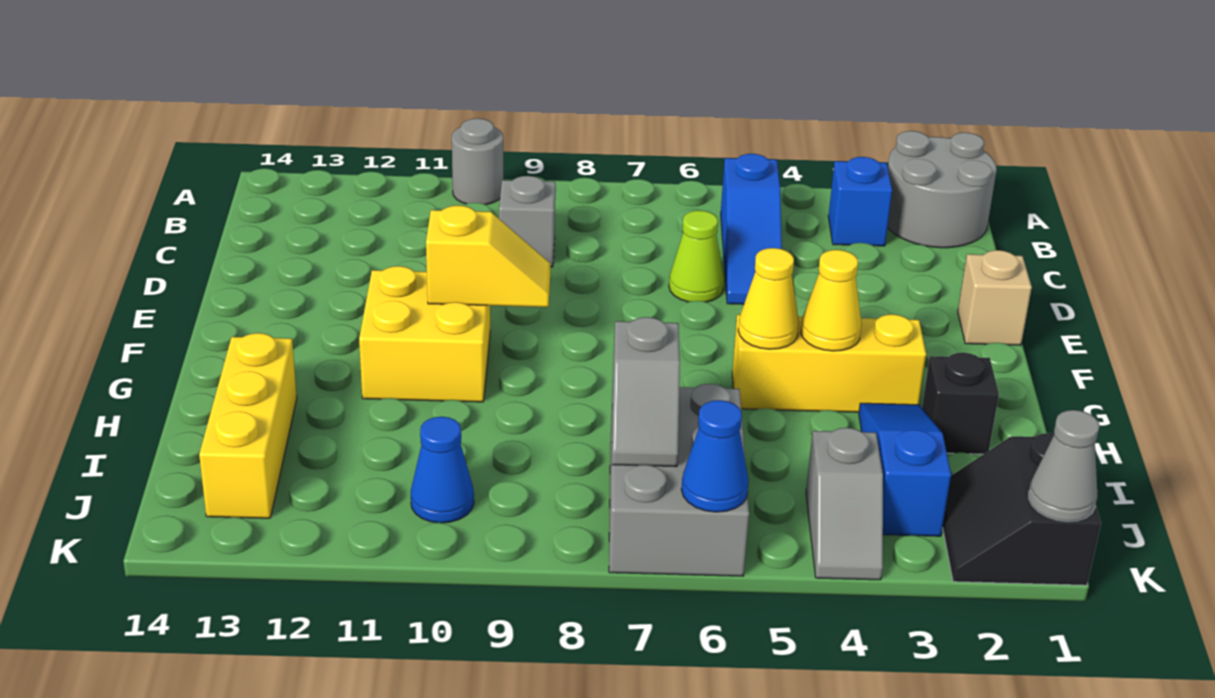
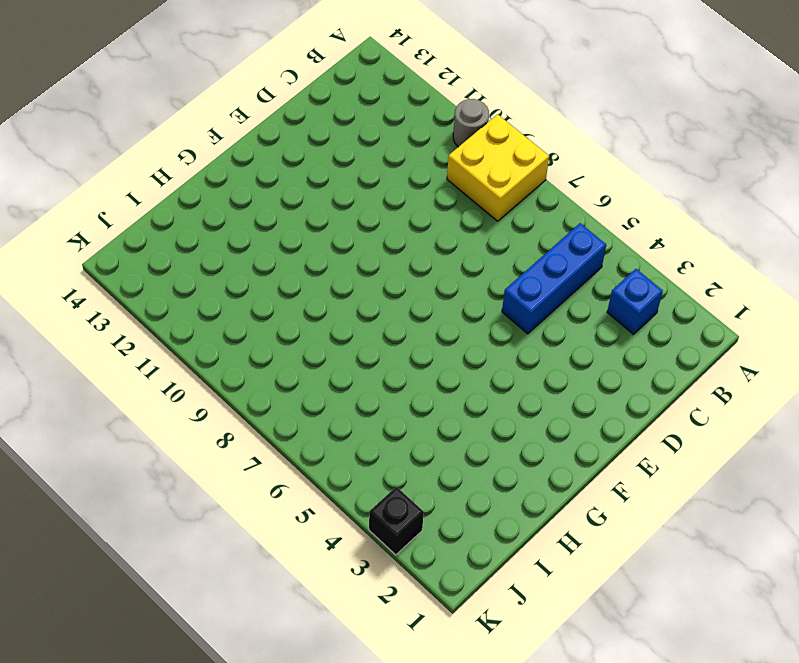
yellow brick A8:B9 level 1 -> yellow brick F10:G11 level 1
blue brick B5:D5 level 1 -> blue slope B5:D5 level 1 top B
black brick K3 level 1 -> black brick H2 level 1
none -> grey round brick A1:B2 level 1
none -> grey brick C9 level 1
none -> lime cone D6 level 1

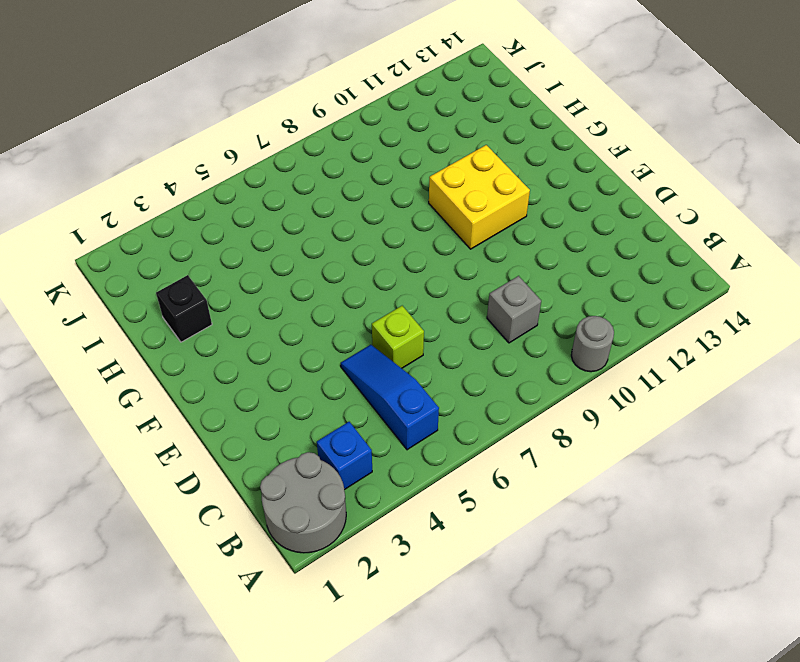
lime brick D6 level 1 -> lime cone D6 level 1
none -> tan brick E1 level 1
none -> yellow brick G3:G5 level 1
none -> blue slope H3:J3 level 1 top J

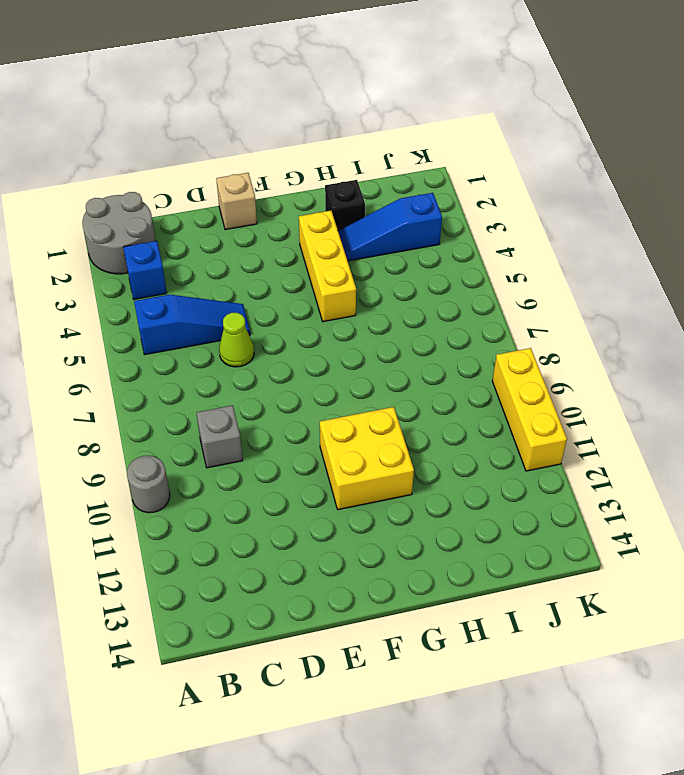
yellow brick K9:K11 level 1 -> yellow brick H13:J13 level 1
none -> grey brick I6:K7 level 1
none -> black slope J1:K2 level 1 top 1
none -> grey slope J4:K4 level 1 top J

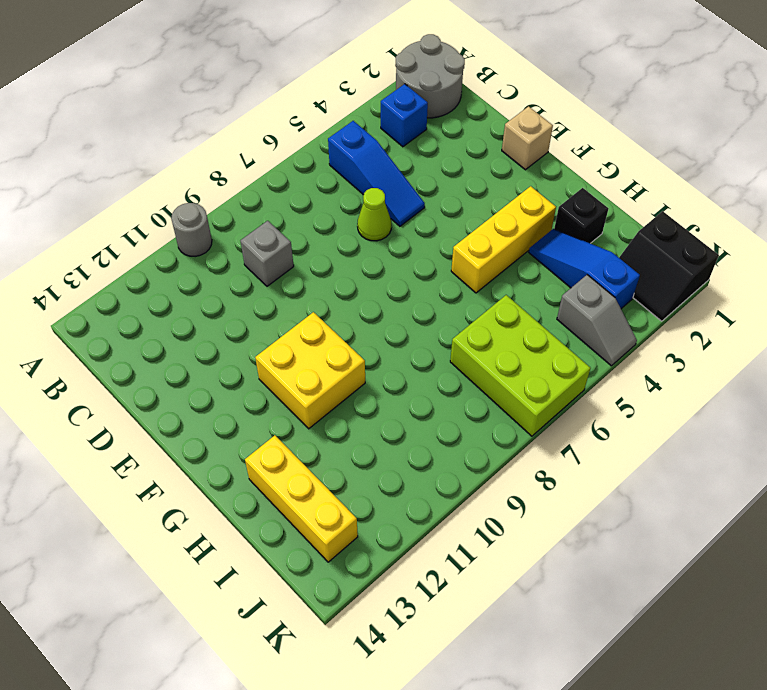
lime brick I6:K7 level 1 -> grey brick I6:K7 level 1
none -> blue cone J10 level 1
none -> yellow slope F9:F10 level 2 top 10
none -> yellow cone G4 level 2

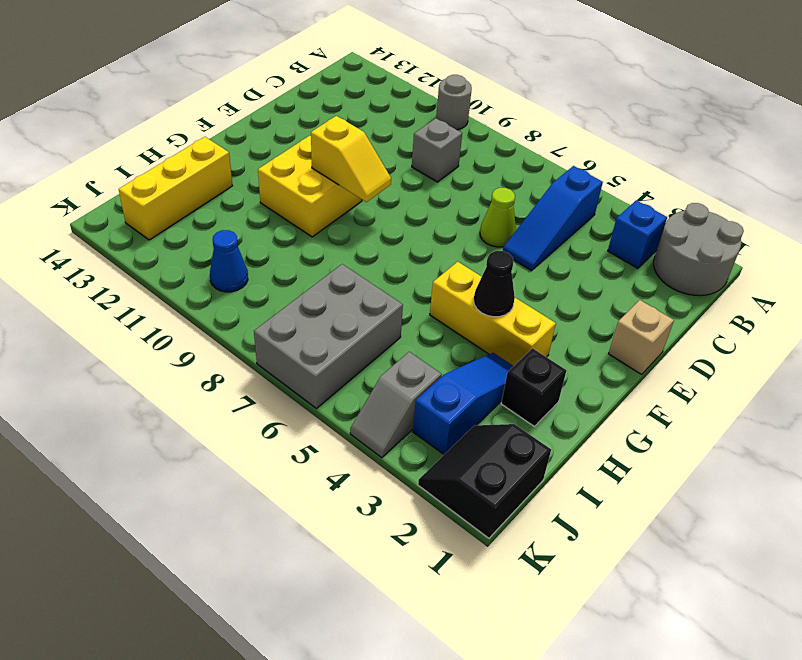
black cone G4 level 2 -> yellow cone G4 level 2
none -> yellow cone G5 level 2
none -> grey slope I7:J7 level 2 top I
none -> grey cone K1 level 2

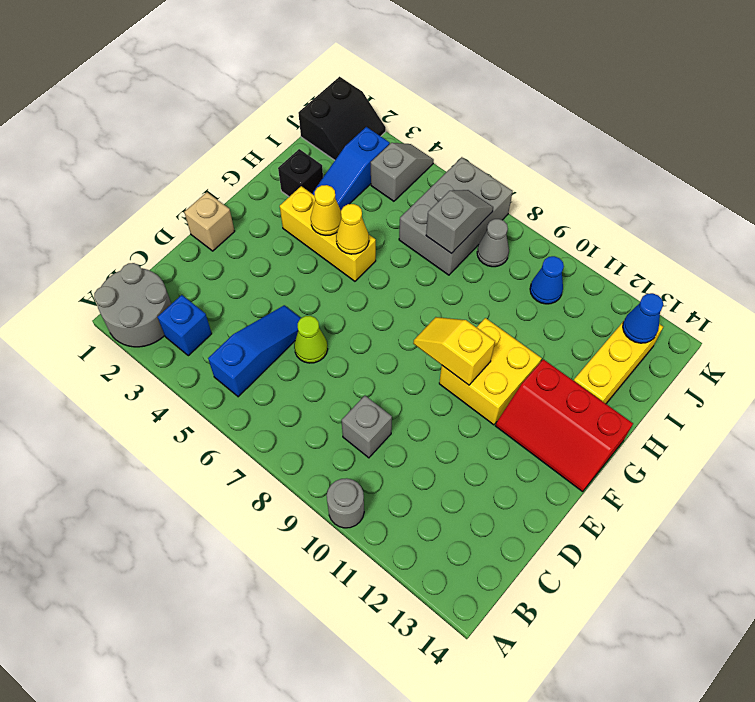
red slope F12:G14 level 1 top G -> none
grey cone J8 level 1 -> grey cone K1 level 2
blue cone J13 level 2 -> blue cone K6 level 2

